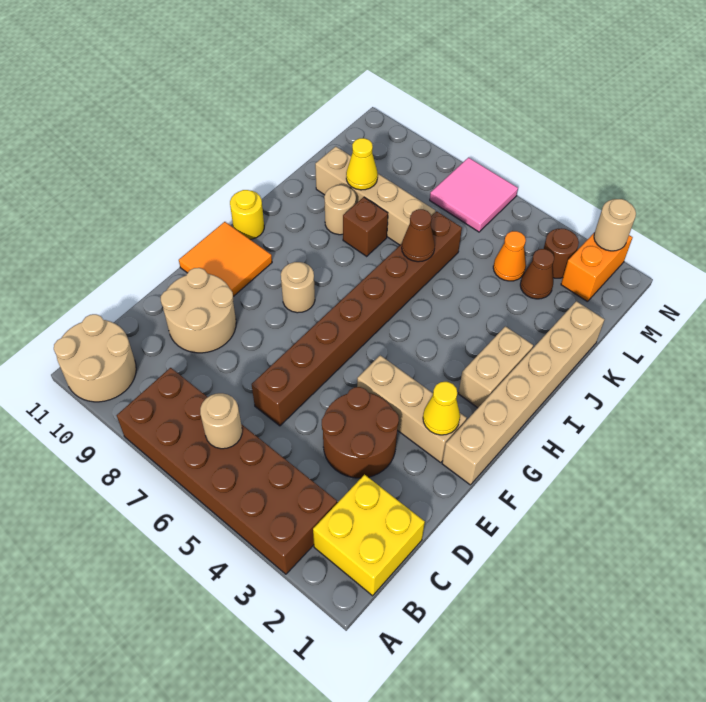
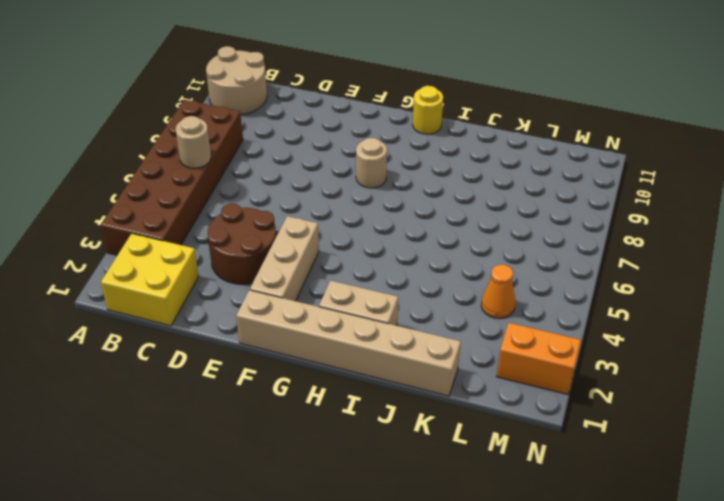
none -> brown brick D6:K6 level 1
none -> tan round brick D9:E10 level 1
none -> orange tile F10:G11 level 1

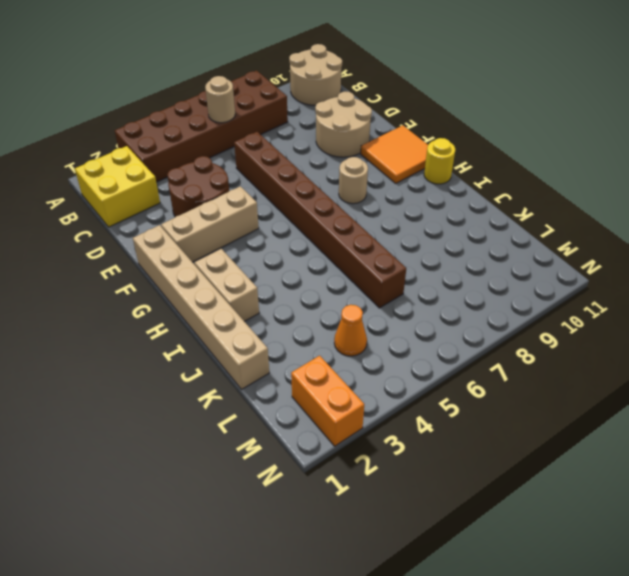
none -> brown brick J8 level 1
none -> tan round brick J9 level 1
none -> tan brick K7:K10 level 1

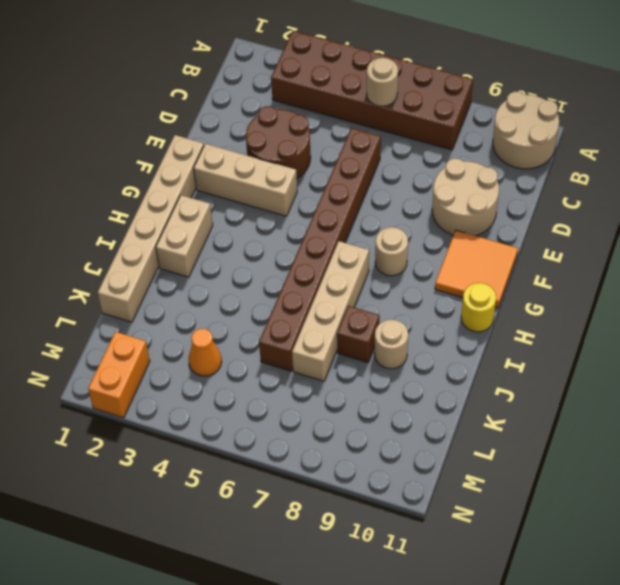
tan brick H7:K7 level 1 -> tan brick K7:K10 level 1
none -> yellow brick B1:C2 level 1
none -> brown cone L3 level 1
none -> brown round brick M3 level 1

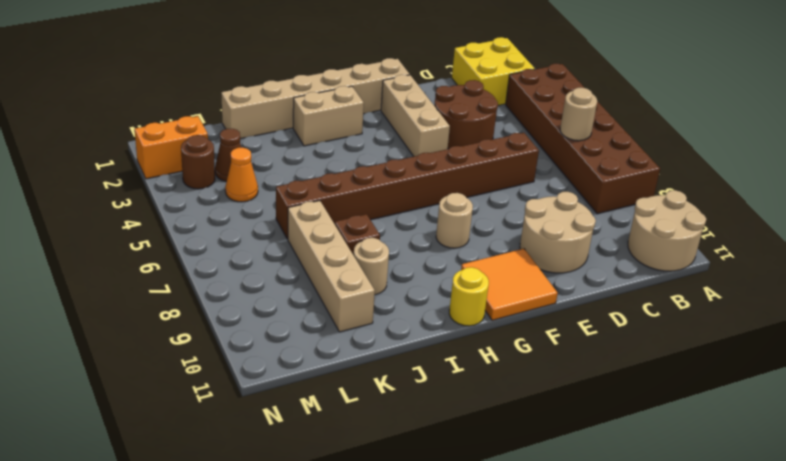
none -> pink tile M6:N7 level 1
none -> yellow cone F2 level 2
none -> brown cone J6 level 2

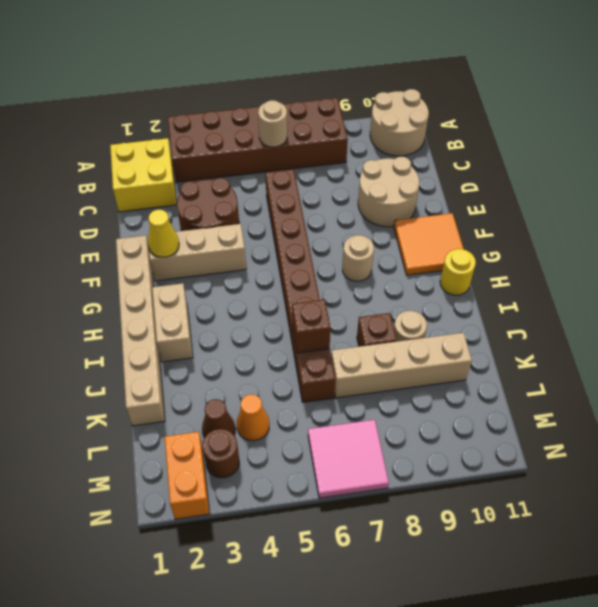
brown brick J6 level 2 -> brown cone J6 level 2
none -> yellow cone K9 level 2
none -> tan round brick N2 level 2

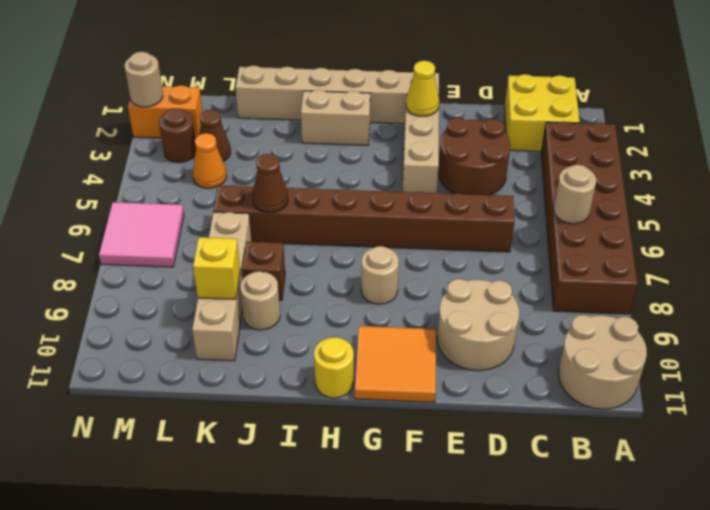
yellow brick K9 level 2 -> yellow cone K9 level 2

